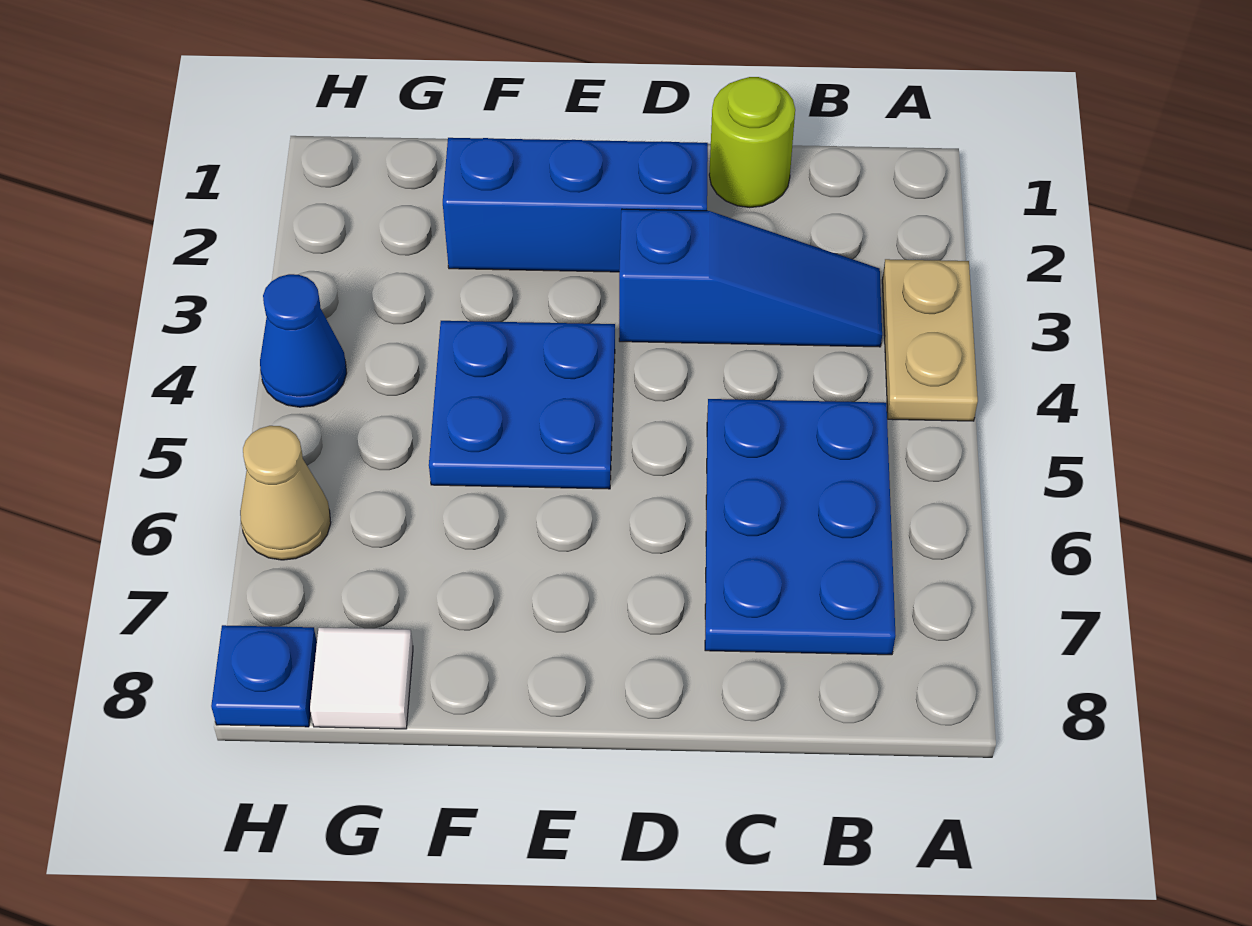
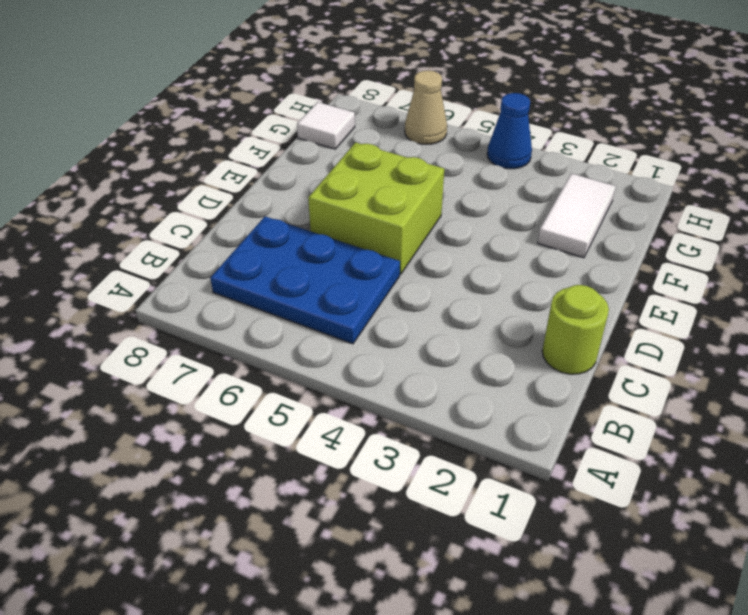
lime brick D5:E6 level 1 -> blue plate E4:F5 level 1
white tile F2:G2 level 1 -> blue brick D2:F2 level 1
none -> tan plate A3:A4 level 1
none -> blue slope B3:D3 level 1 top D

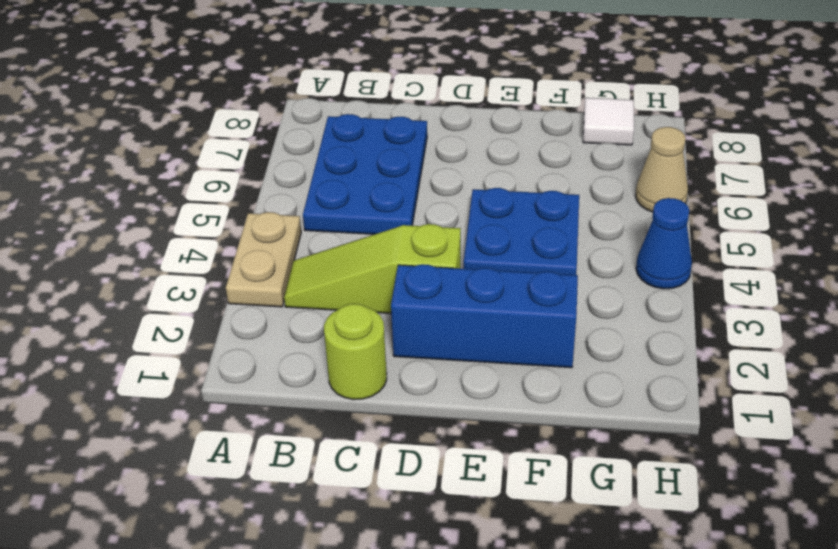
lime slope B3:D3 level 1 top D -> blue slope B3:D3 level 1 top D
none -> blue plate H8 level 1

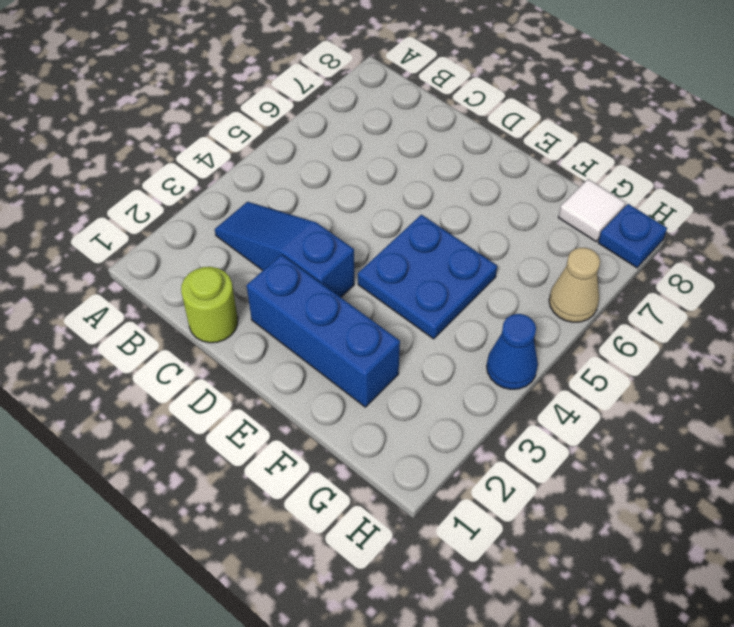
none -> tan plate A3:A4 level 1
none -> blue plate B5:C7 level 1

